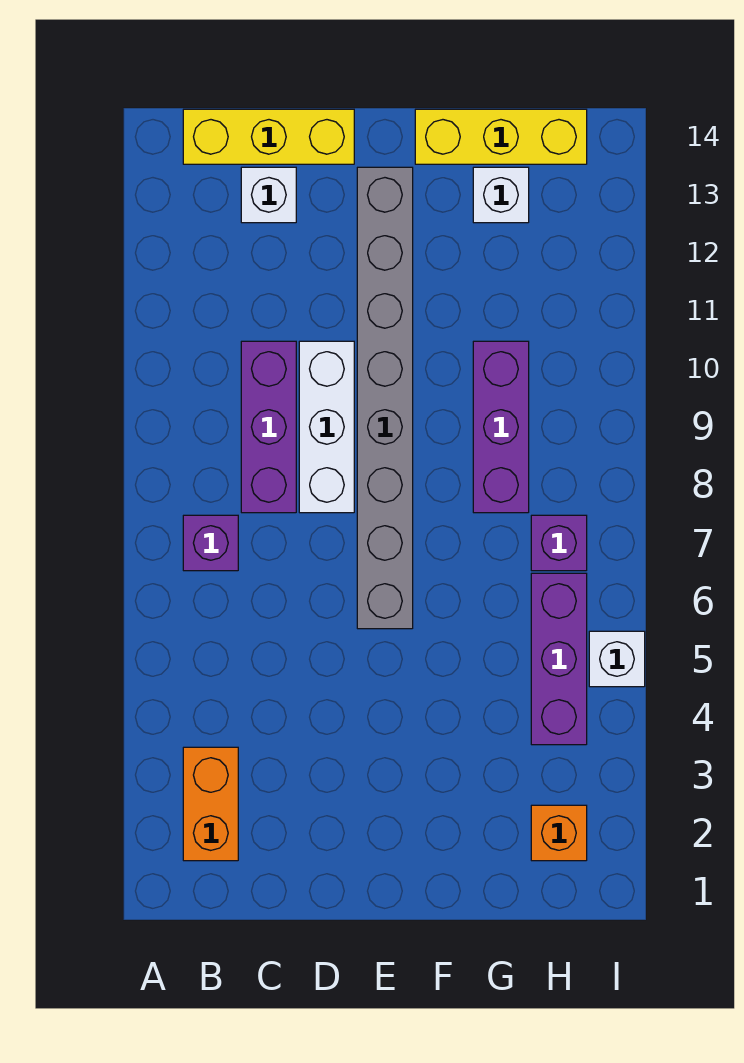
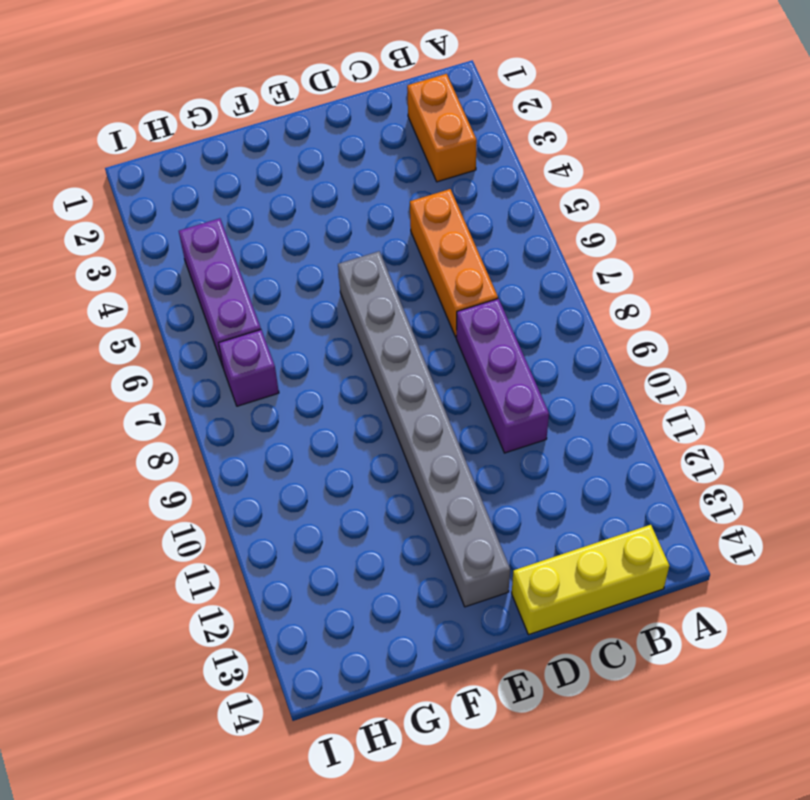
orange brick C5:C7 level 1 -> none
none -> purple brick B7 level 1
none -> white brick C13 level 1
none -> white brick D8:D10 level 1

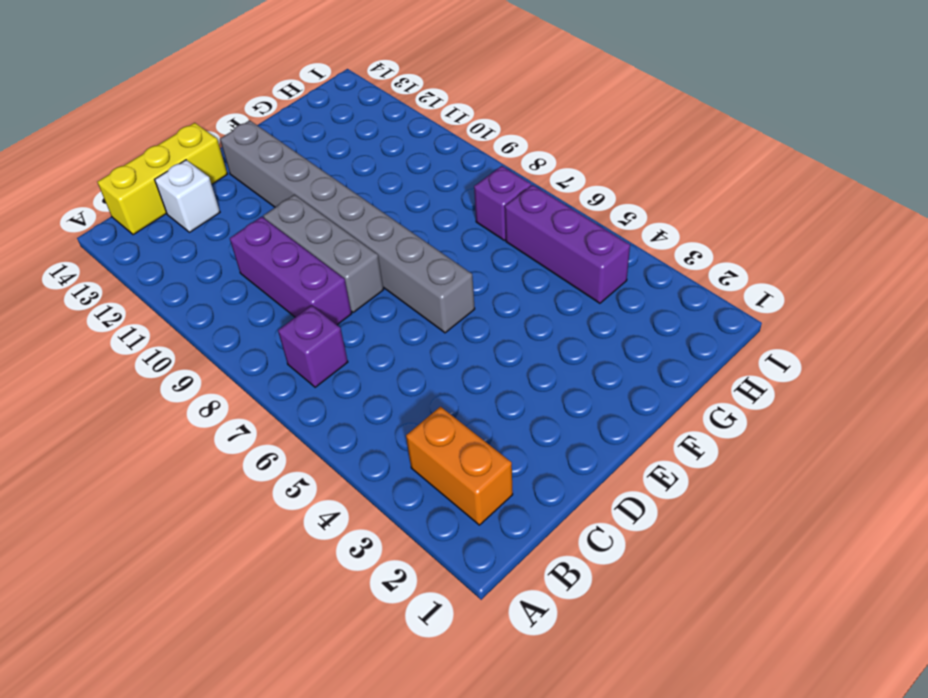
grey brick D8:D10 level 1 -> white brick D8:D10 level 1
none -> yellow brick F14:H14 level 1
none -> purple brick G8:G10 level 1
none -> white brick G13 level 1

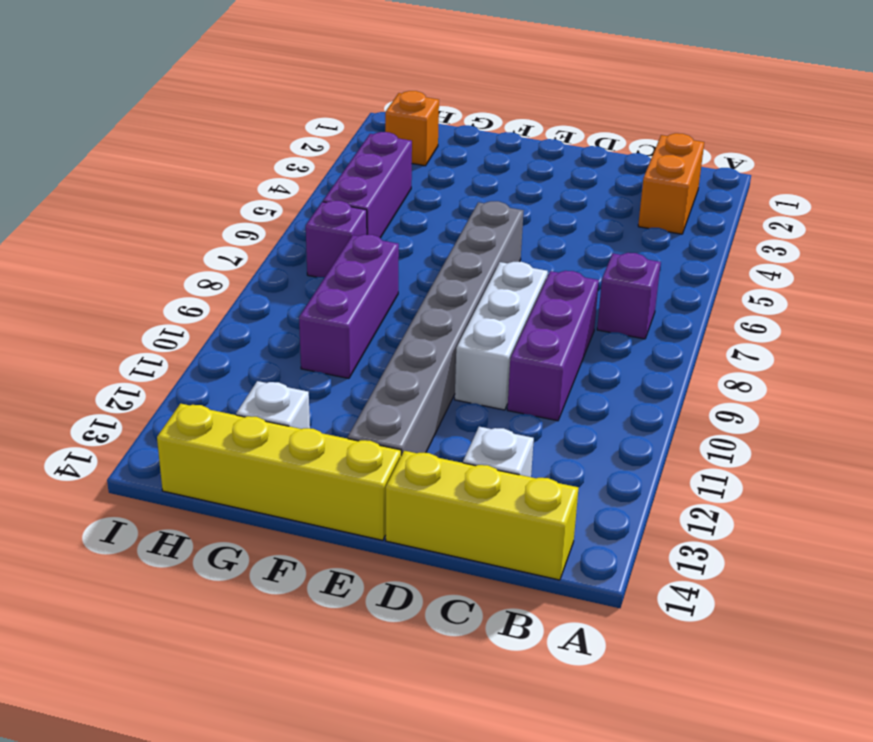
yellow brick E14:H14 level 1 -> yellow brick F14:H14 level 1
none -> white brick I5 level 1

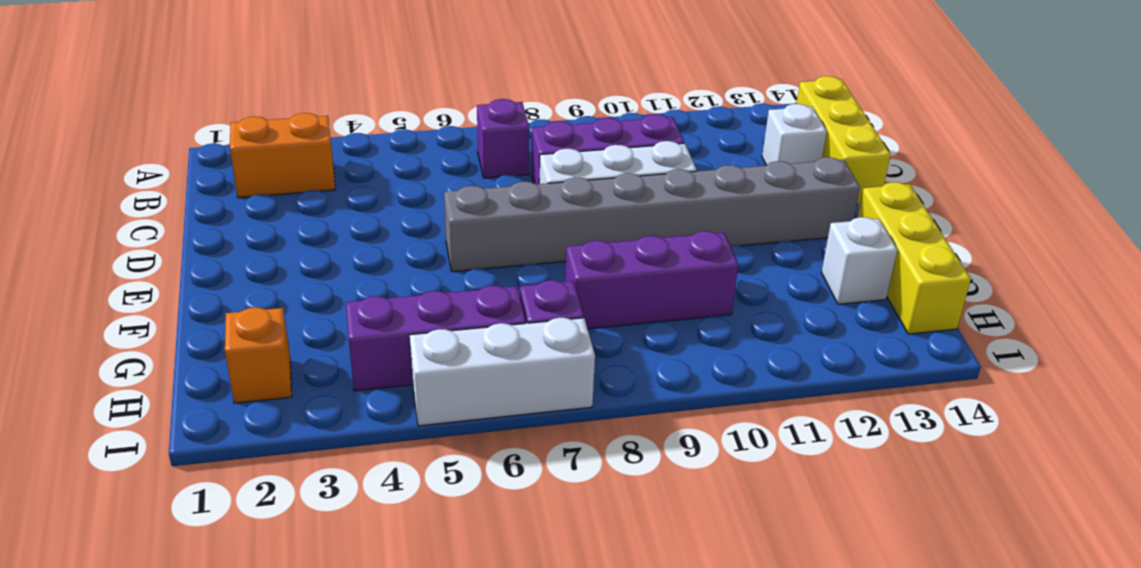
white brick I5:I7 level 1 -> white brick I5 level 1

